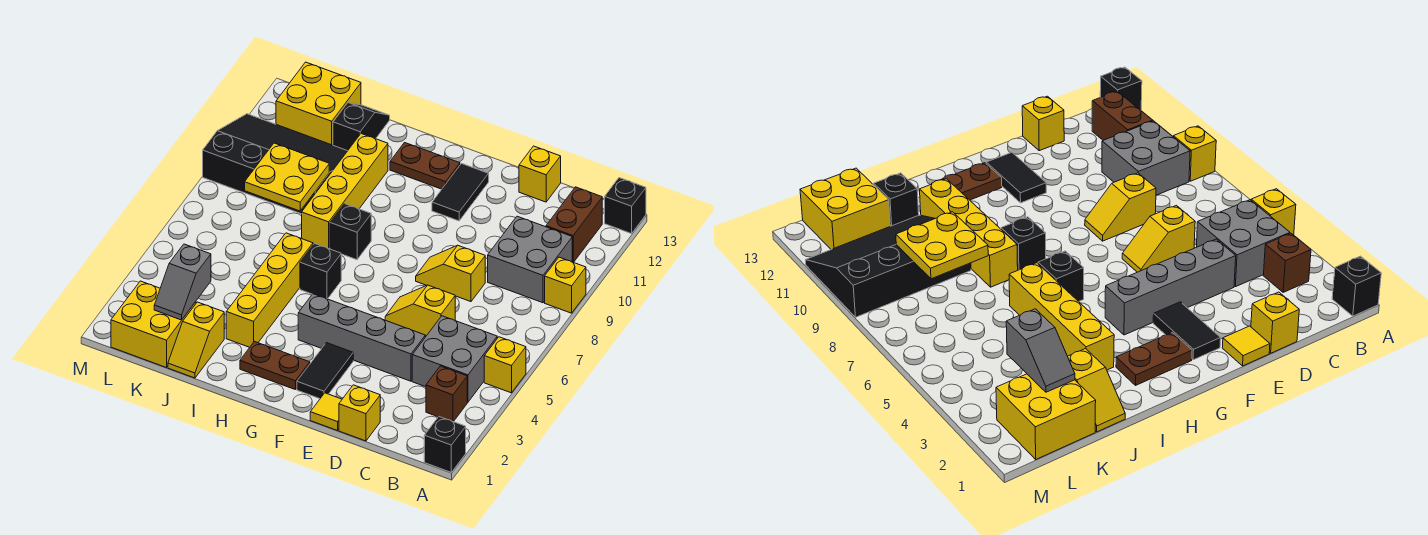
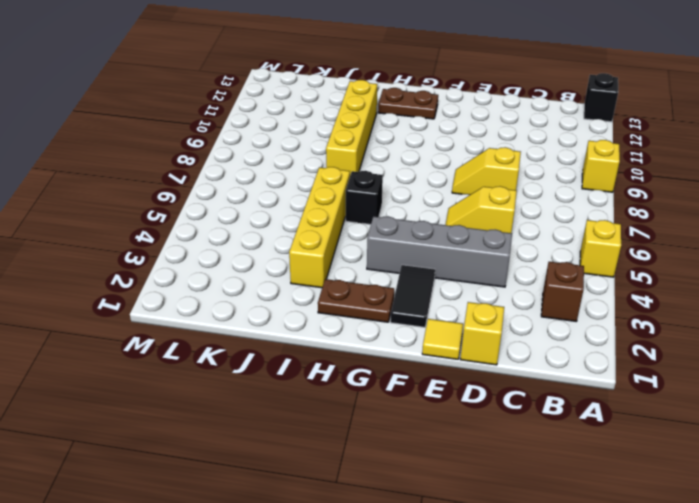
none -> black brick A1 level 1
none -> grey brick B4:C5 level 1
none -> grey brick B9:C10 level 1

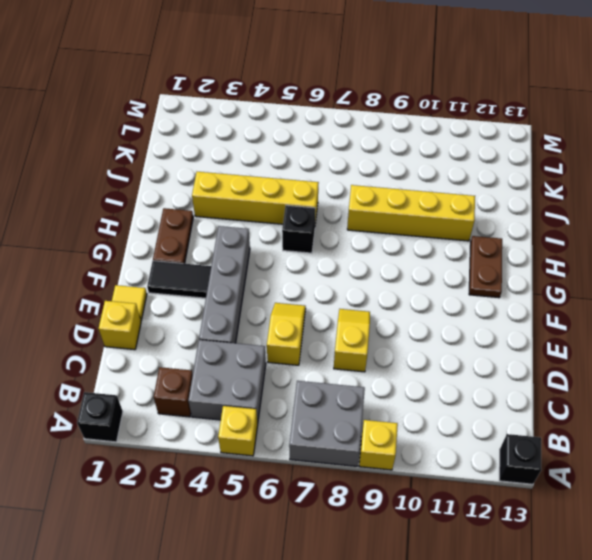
grey brick A7:B8 level 1 -> grey brick B9:C10 level 1
none -> brown brick B11:B12 level 1
none -> yellow brick D13 level 1
none -> black tile F11:F12 level 1

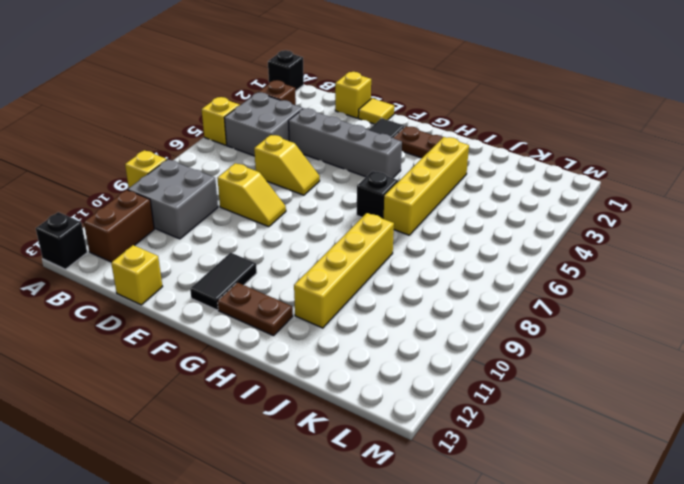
none -> black brick H8 level 1
none -> yellow slope J1:J2 level 1 top 2
none -> black slope J9:M11 level 1 top 9

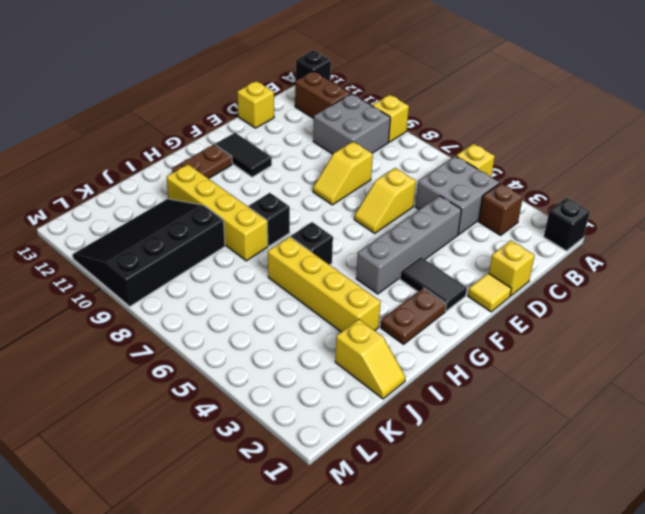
none -> black slope J12:J13 level 1 top 12
none -> yellow brick K1:L2 level 1
none -> yellow brick K12:L13 level 1

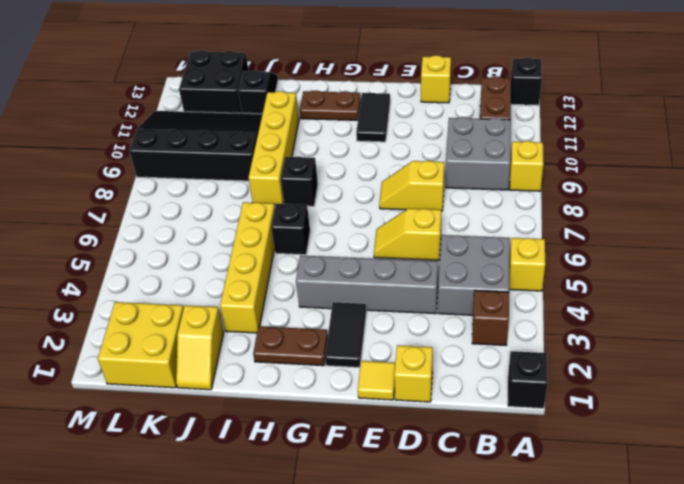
black brick K12:L13 level 1 -> yellow brick K12:L13 level 1
none -> yellow plate J8:K9 level 2
none -> grey slope K2:K3 level 2 top 3

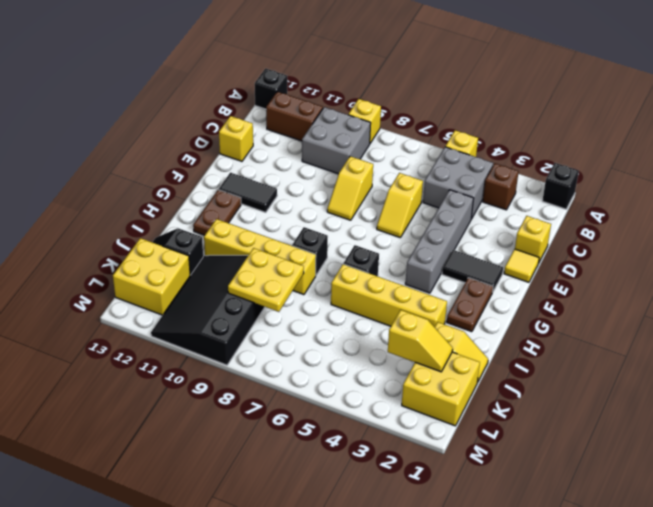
yellow slope K2:K3 level 2 top 3 -> grey slope K2:K3 level 2 top 3

